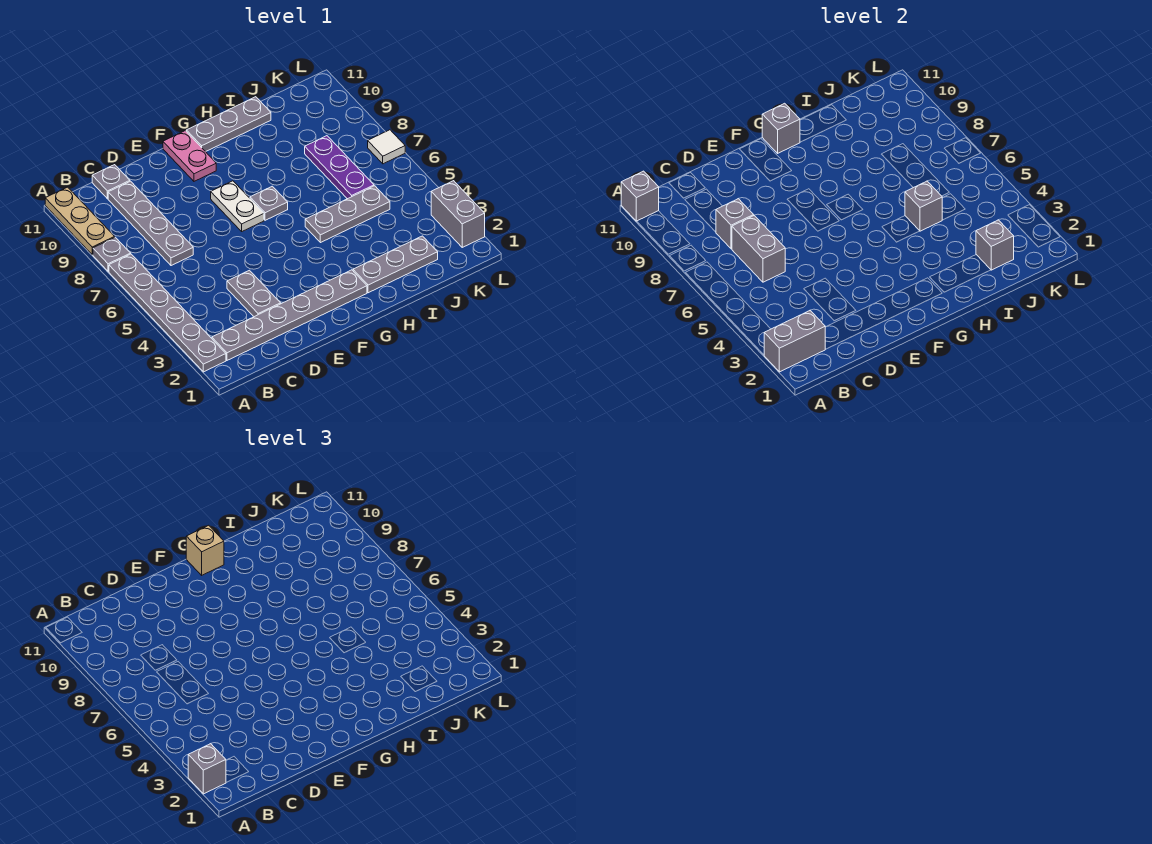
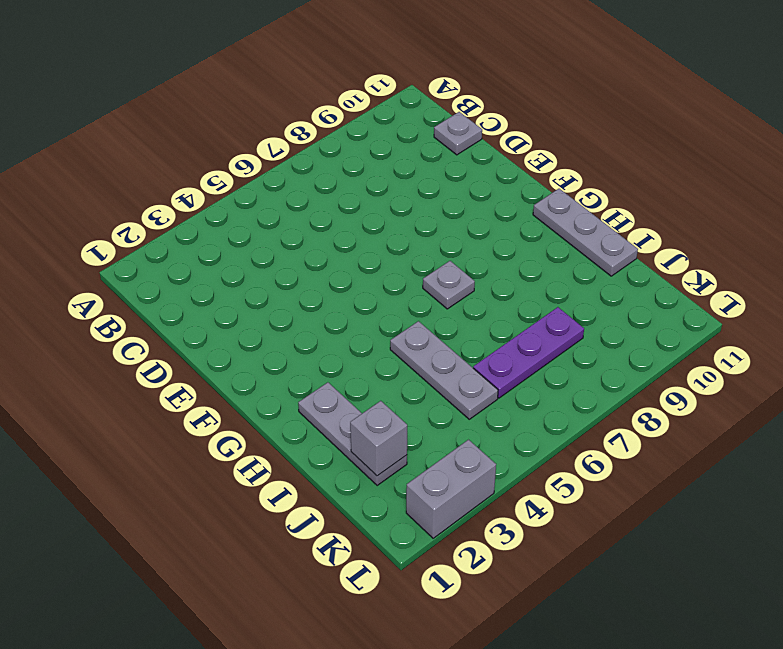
none -> grey plate A2:A7 level 1
none -> grey plate A8 level 1
none -> tan plate A9:A11 level 1

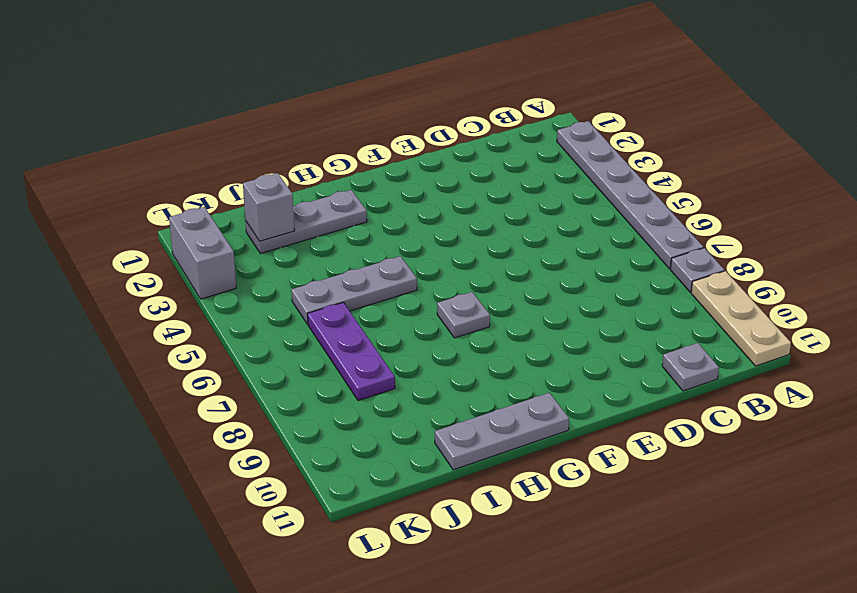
none -> grey plate B2:G2 level 1
none -> grey plate C7:C10 level 1
none -> grey plate D3:D4 level 1

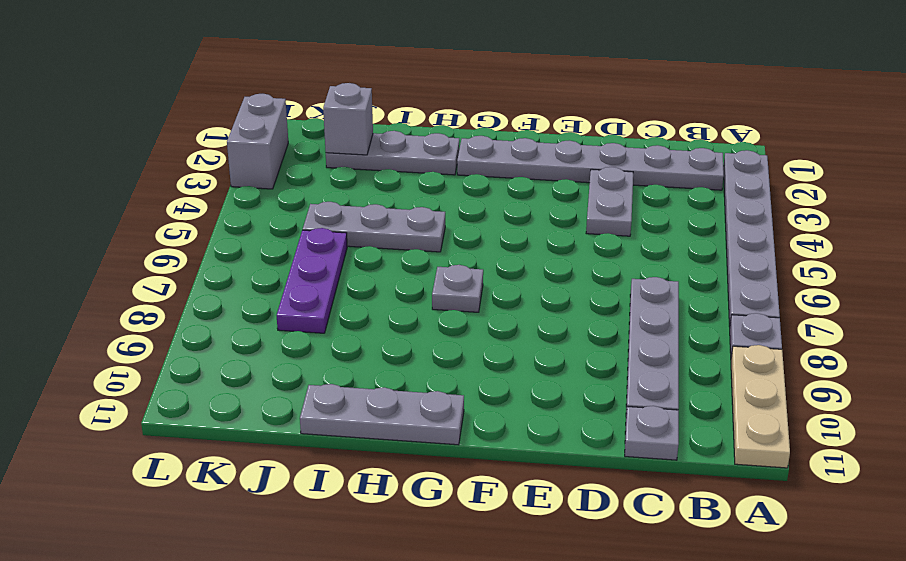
none -> white plate F7:F8 level 1
none -> pink plate F10:F11 level 1
none -> white tile L7 level 1

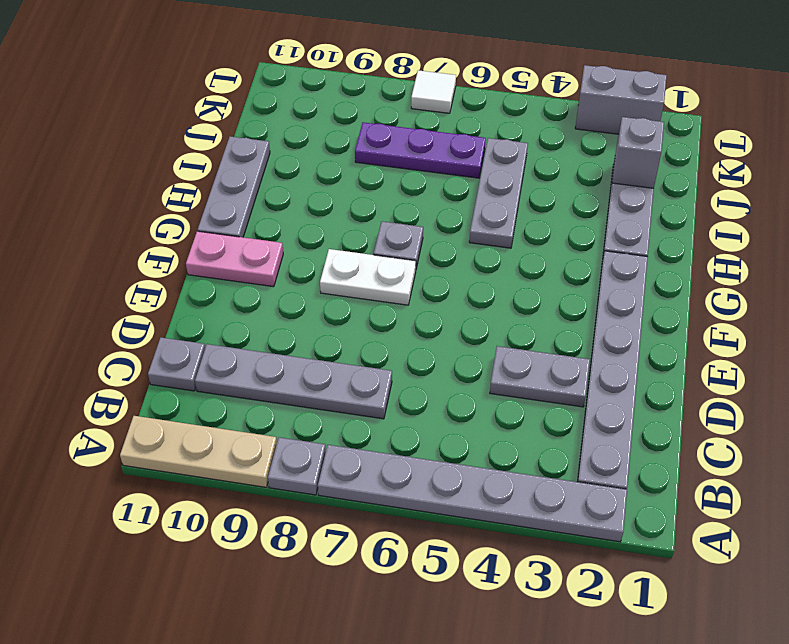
none -> grey brick A2:B2 level 2
none -> grey brick A11 level 2
none -> grey brick C6:C7 level 2

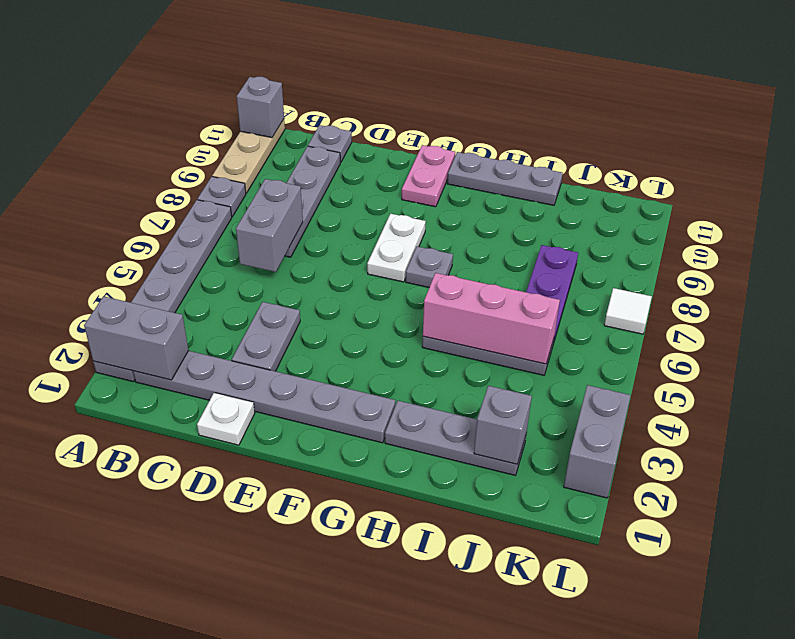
white plate D1 level 1 -> none
pink brick H5:J5 level 2 -> grey brick I5 level 2
none -> grey brick C8 level 2
none -> grey brick G11 level 2
none -> grey brick A2 level 3

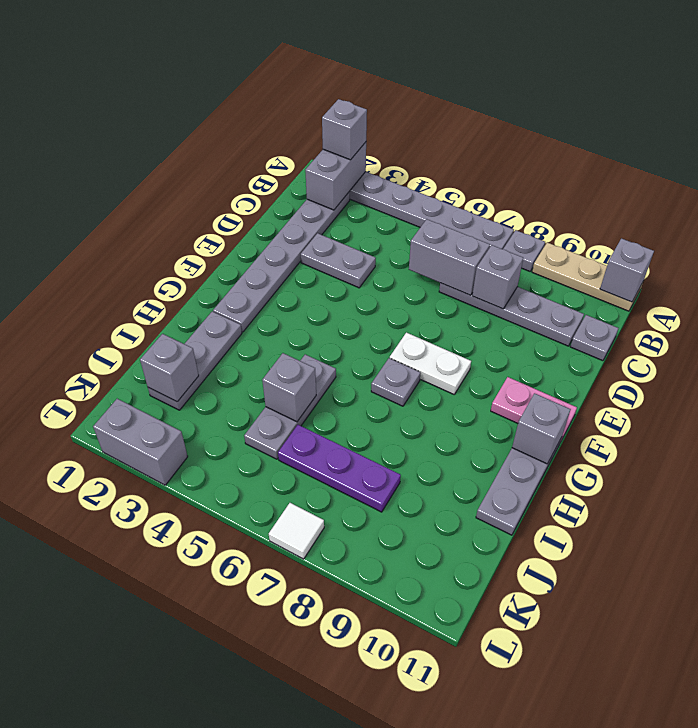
none -> tan brick G11 level 3

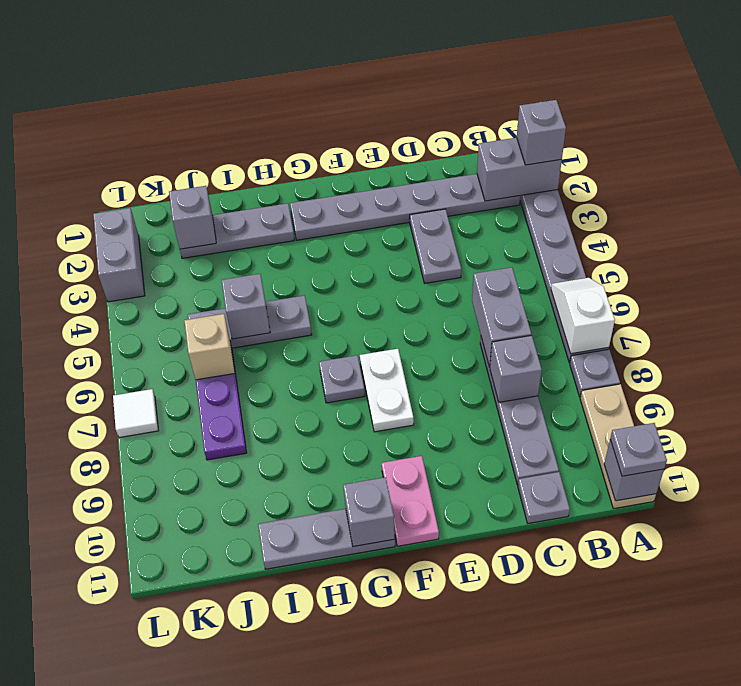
white slope A6:A7 level 2 top 7 -> none
grey plate A11 level 3 -> none
tan brick J6 level 2 -> tan brick G11 level 3

